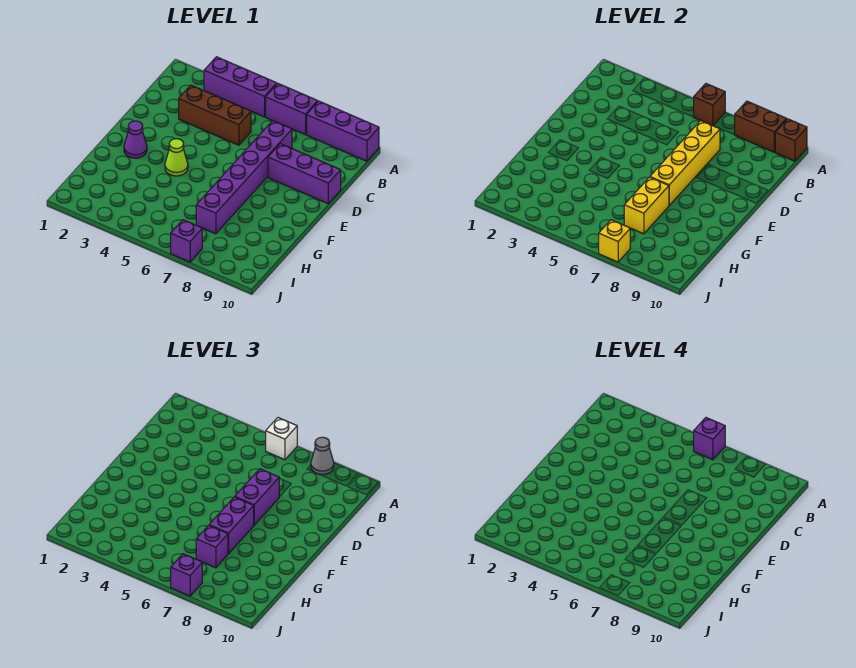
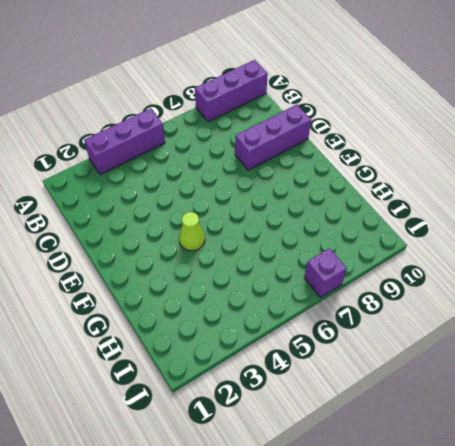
none -> purple brick A6:A7 level 1
none -> brown brick C3:C5 level 1
none -> purple brick C7:H7 level 1

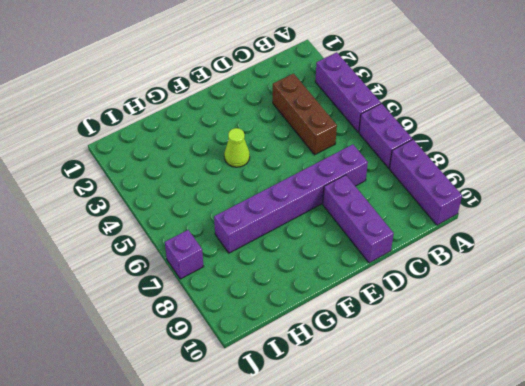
none -> purple cone F2 level 1
none -> brown brick A6 level 2
none -> brown brick A8:A9 level 2

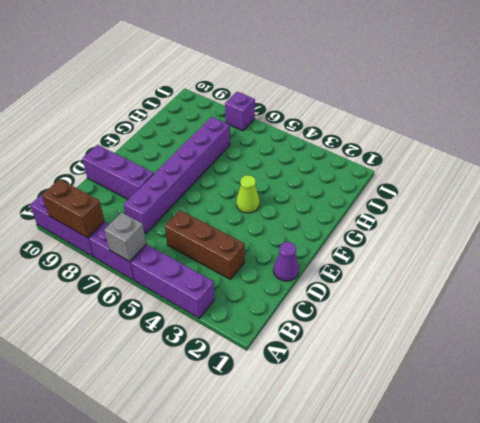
grey brick A6 level 2 -> brown brick A6 level 2
purple cone D1 level 1 -> purple cone F2 level 1
none -> brown brick A10 level 2
none -> yellow brick C7:F7 level 2
none -> yellow brick G7:H7 level 2

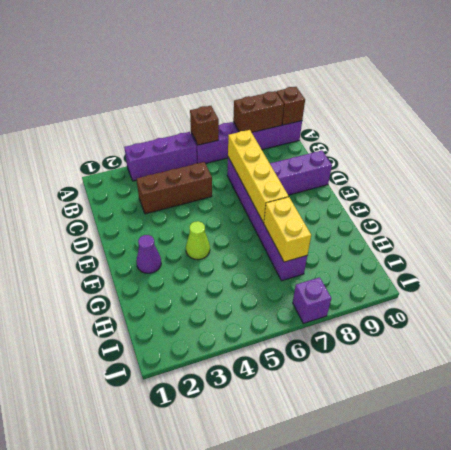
none -> yellow brick J7 level 2
none -> white brick A6 level 3
none -> grey cone A8 level 3

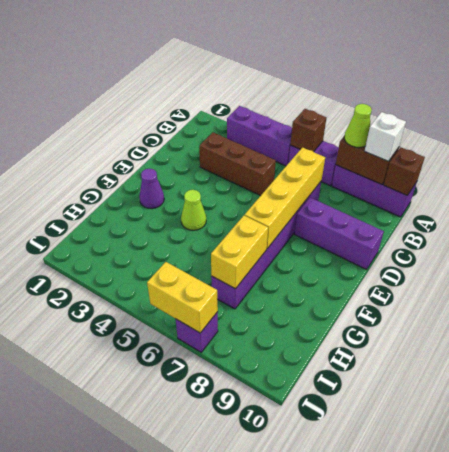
lime cone A8 level 3 -> grey cone A8 level 3
white brick A9 level 3 -> white brick A6 level 3
yellow brick J6:J7 level 2 -> yellow brick J7 level 2
none -> purple brick D7:E7 level 3
none -> purple brick F7:G7 level 3
none -> purple brick H7 level 3

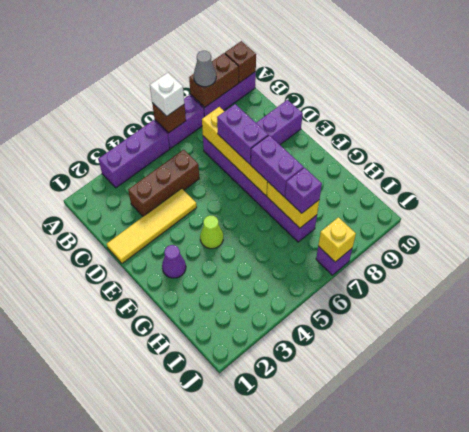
yellow tile D1:D4 level 1 -> none
none -> purple brick J7 level 3
none -> purple brick A6 level 4

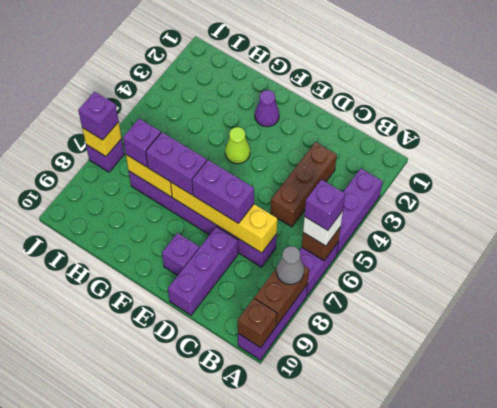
purple brick E9 level 1 -> none

